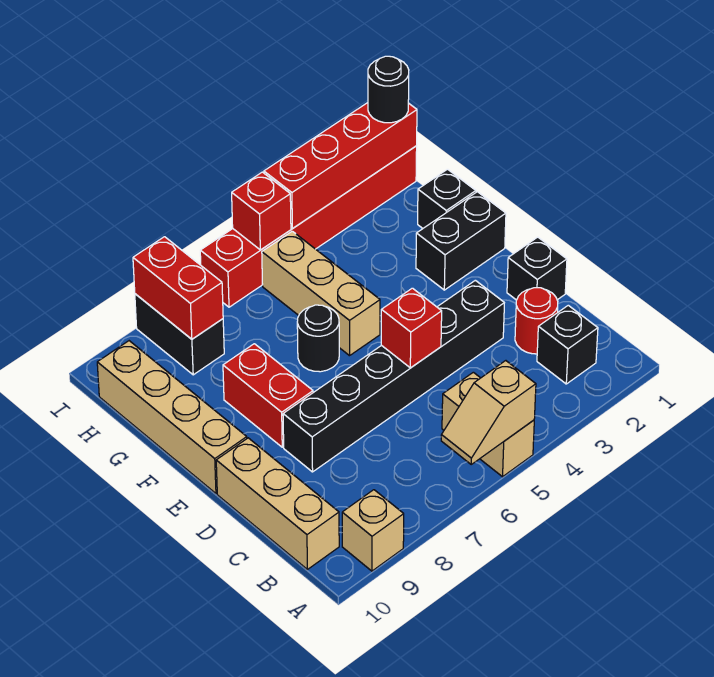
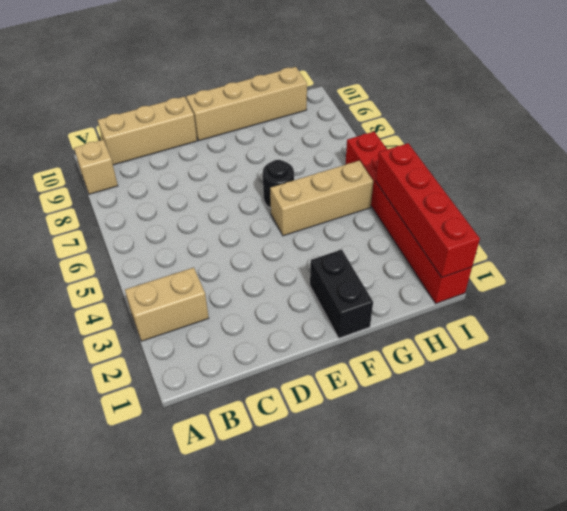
tan brick A3:B3 level 1 -> tan brick A5:B5 level 1
none -> black brick B2 level 1
none -> red round brick C2 level 1
none -> black brick D1 level 1

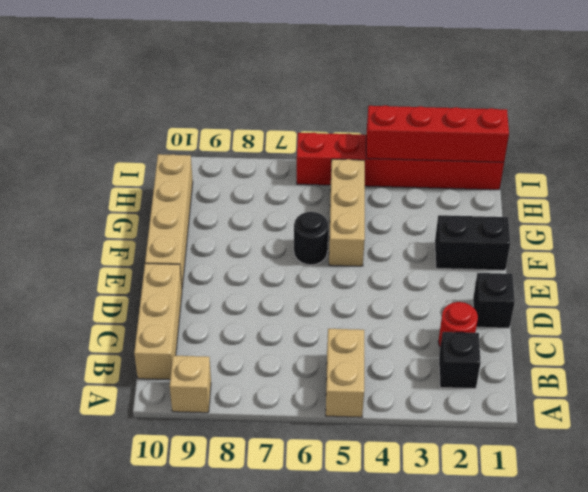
none -> black brick D3:D8 level 1
none -> red brick E8:F8 level 1
none -> black brick G1 level 1

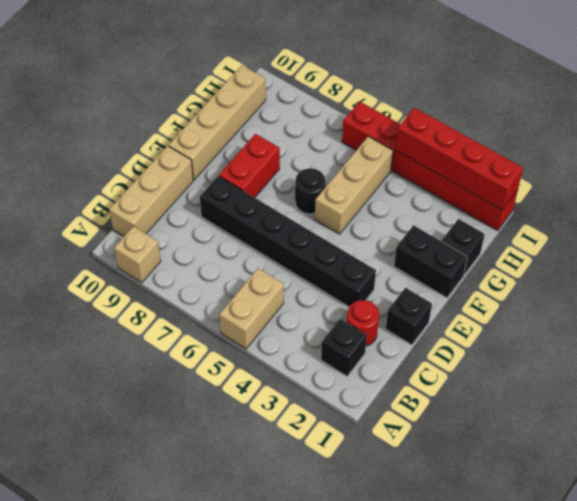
none -> black brick H8:I8 level 1
none -> tan slope A5:A6 level 2 top 5
none -> red brick D5 level 2

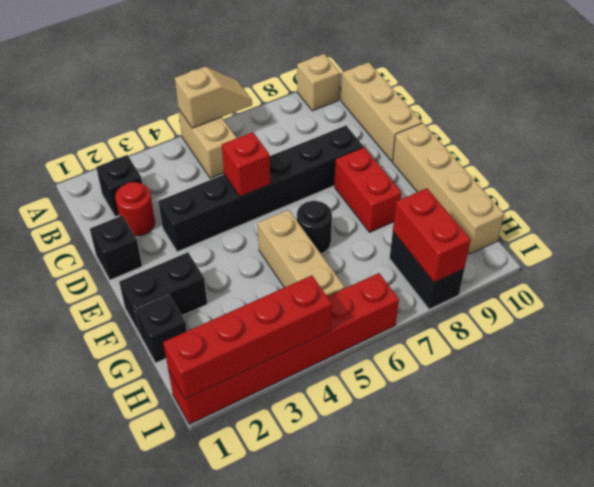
none -> red brick I5 level 2
none -> black round brick I1 level 3

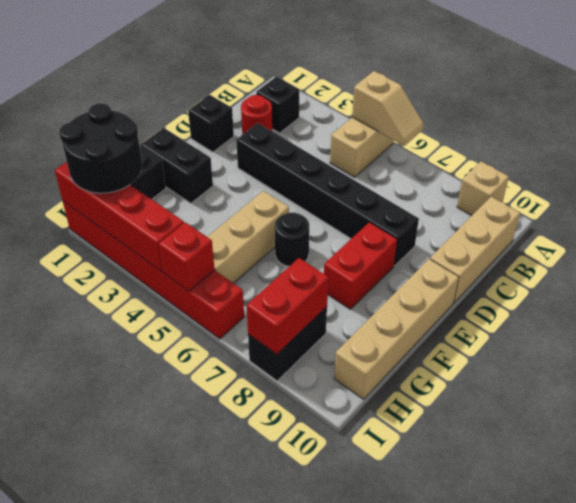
black round brick H1:I2 level 3 -> black round brick I1 level 3
none -> red brick D5 level 2

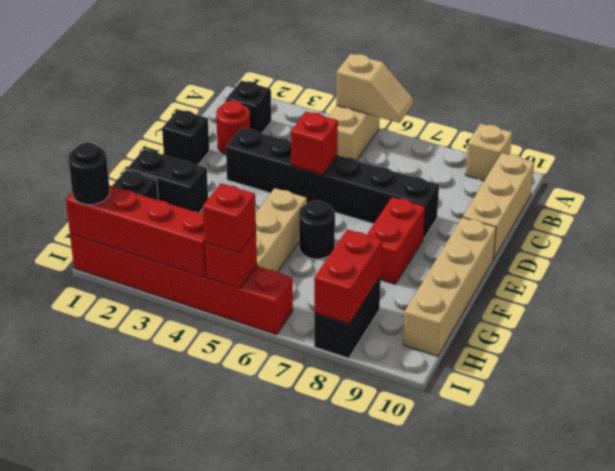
red brick I5 level 3 -> none

